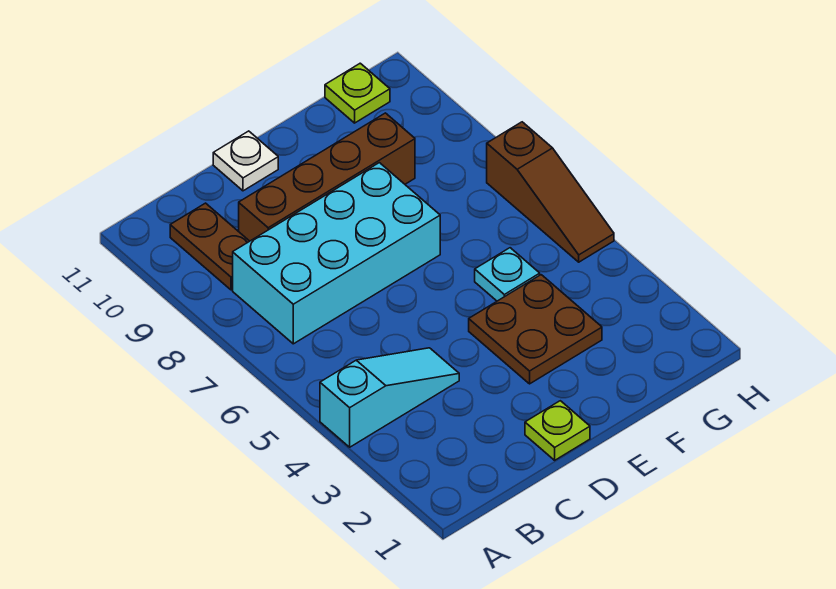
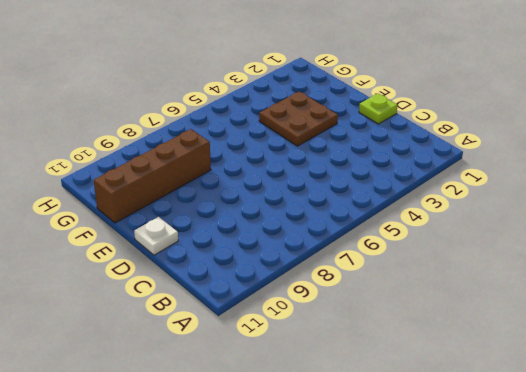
brown brick F8:F11 level 1 -> brown brick C9:F9 level 1
none -> cyan slope A4:C4 level 1 top A
none -> cyan brick B7:E8 level 1

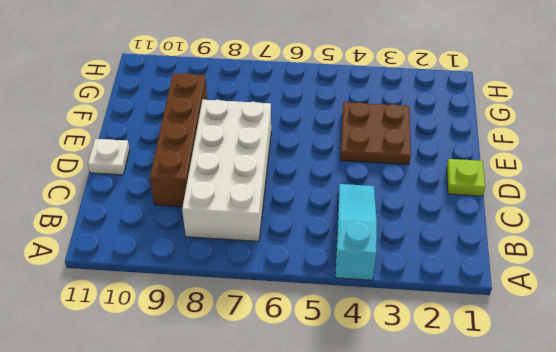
white brick B7:E8 level 1 -> cyan brick B7:E8 level 1
none -> brown plate B9:B10 level 1
none -> cyan plate F5 level 1

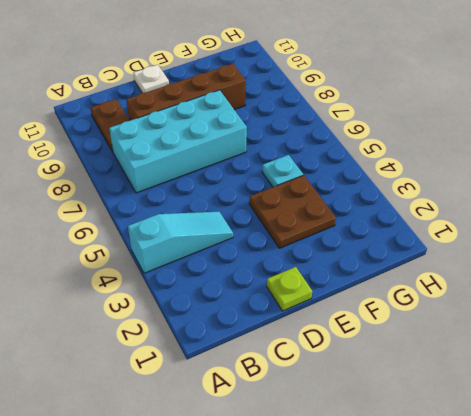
none -> lime plate G11 level 1
none -> brown slope H5:H7 level 1 top 7

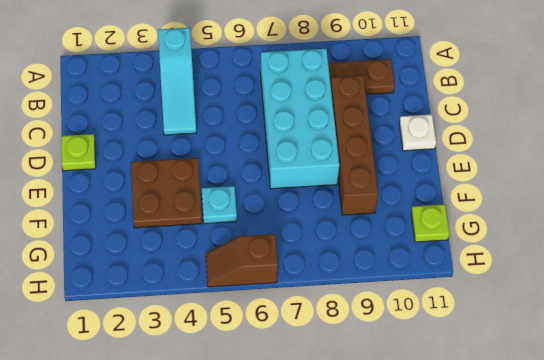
brown slope H5:H6 level 1 top 6 -> brown slope H5:H7 level 1 top 7

